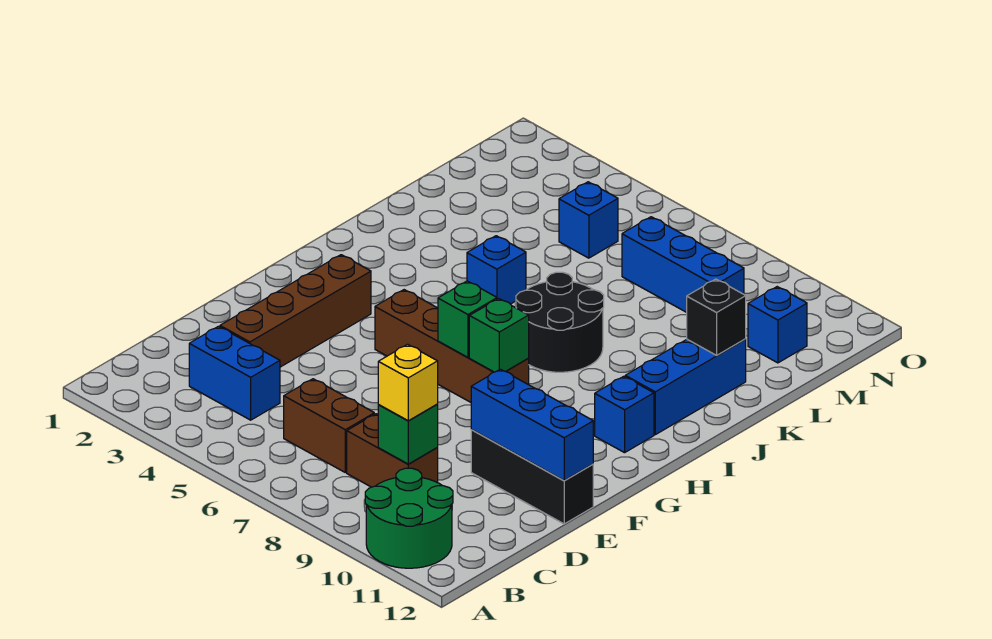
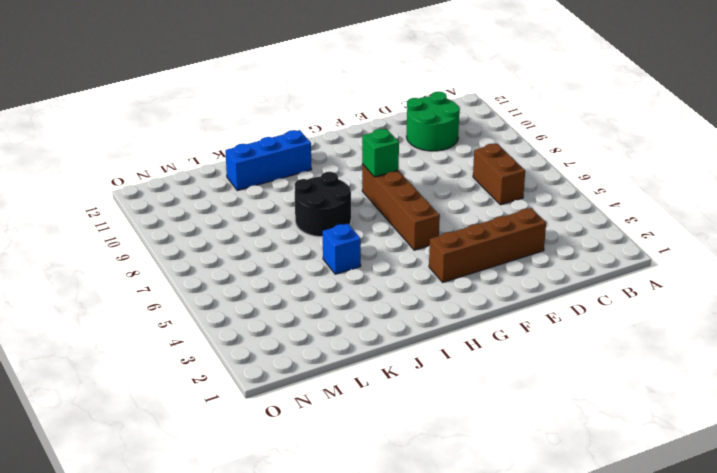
green round brick C10:D11 level 1 -> green round brick A10:B11 level 1
none -> blue brick C3:C4 level 1
none -> brown brick C8:C9 level 1
none -> black brick E10:E12 level 1

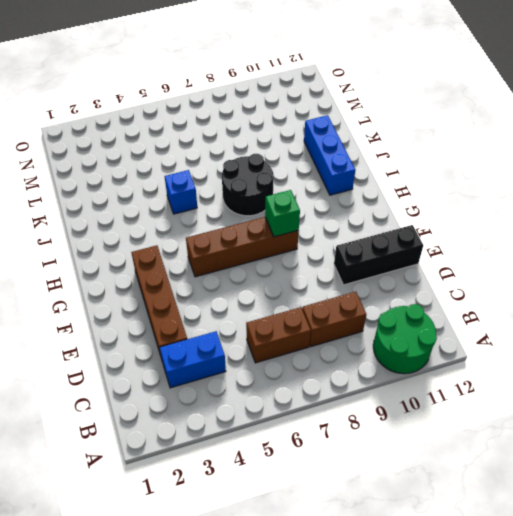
none -> blue brick H11 level 1
none -> blue brick M5 level 1
none -> blue brick M7:M9 level 1

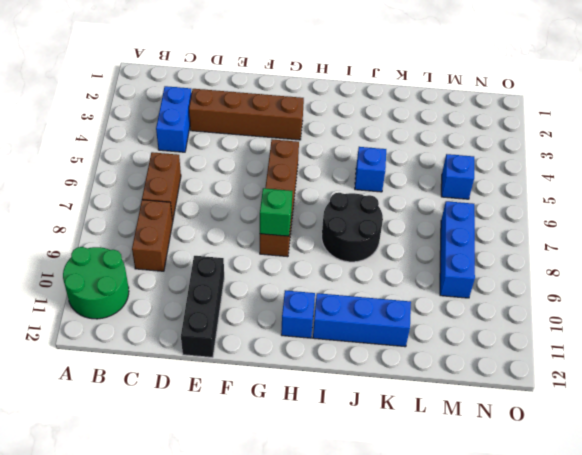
none -> blue brick M11 level 1
none -> green brick C9 level 2
none -> blue brick E10:E12 level 2

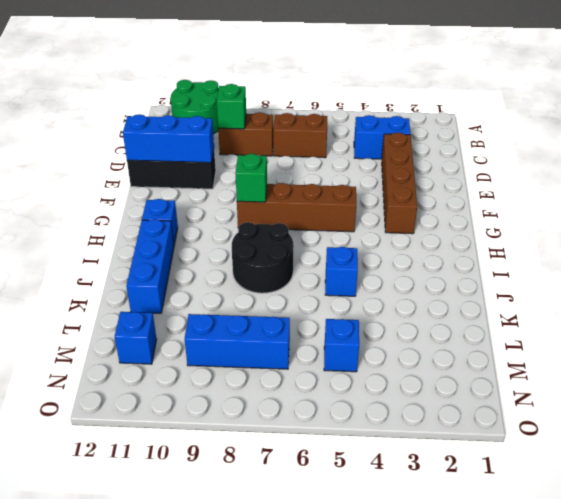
none -> green brick G7 level 2
none -> black brick K11 level 2
none -> yellow brick C9 level 3

